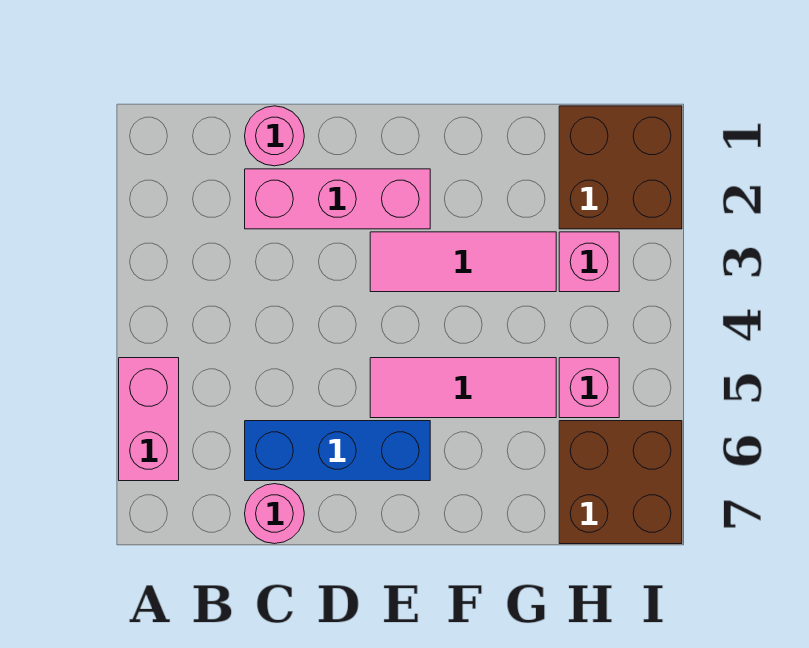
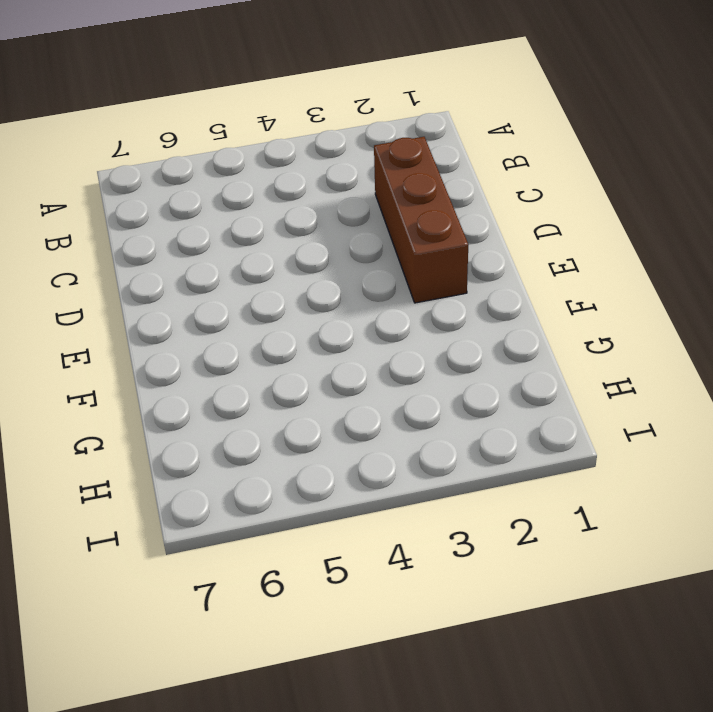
brown brick C2:E2 level 1 -> pink brick C2:E2 level 1
none -> pink brick A5:A6 level 1
none -> pink round brick C1 level 1

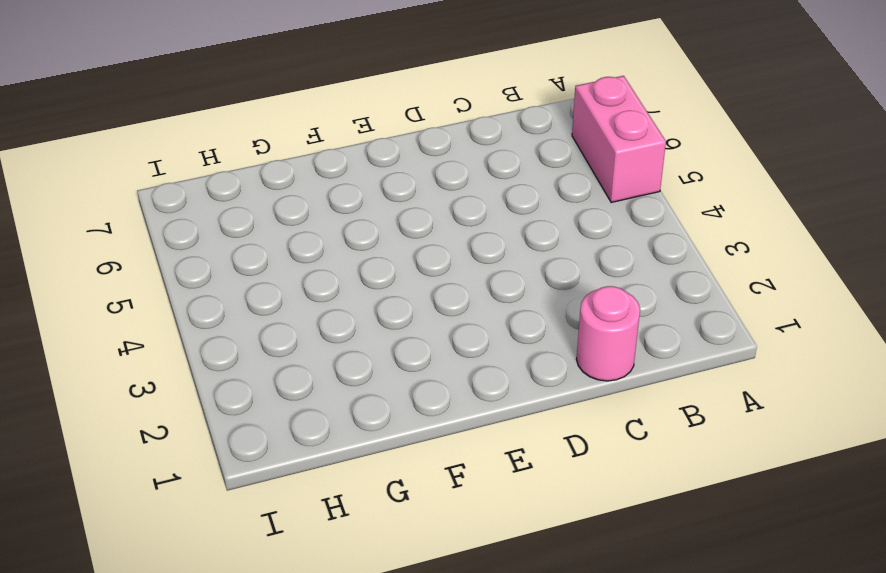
none -> pink brick C2:E2 level 1
none -> blue brick C6:E6 level 1

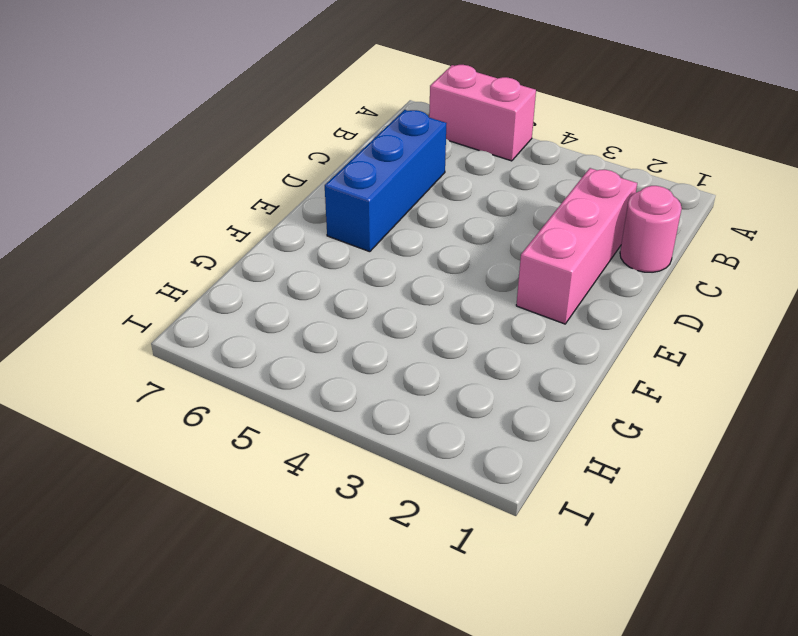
none -> pink round brick C7 level 1
none -> pink tile E3:G3 level 1

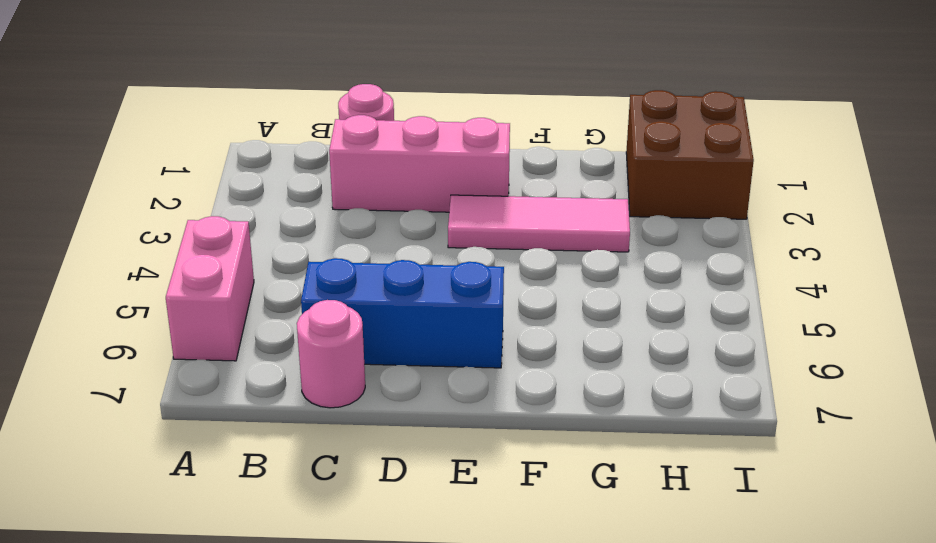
none -> pink tile E5:G5 level 1
none -> pink brick H3 level 1

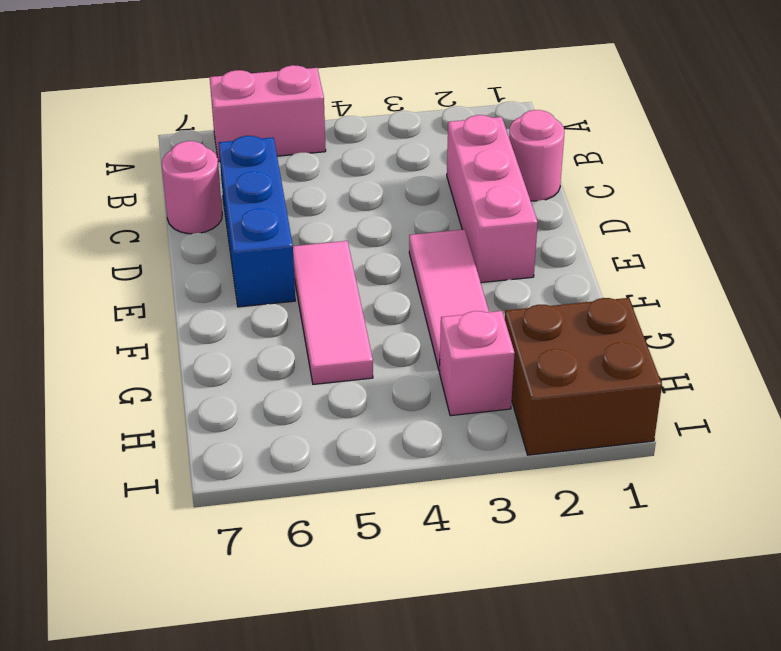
none -> pink brick H5 level 1
none -> brown brick H6:I7 level 1

